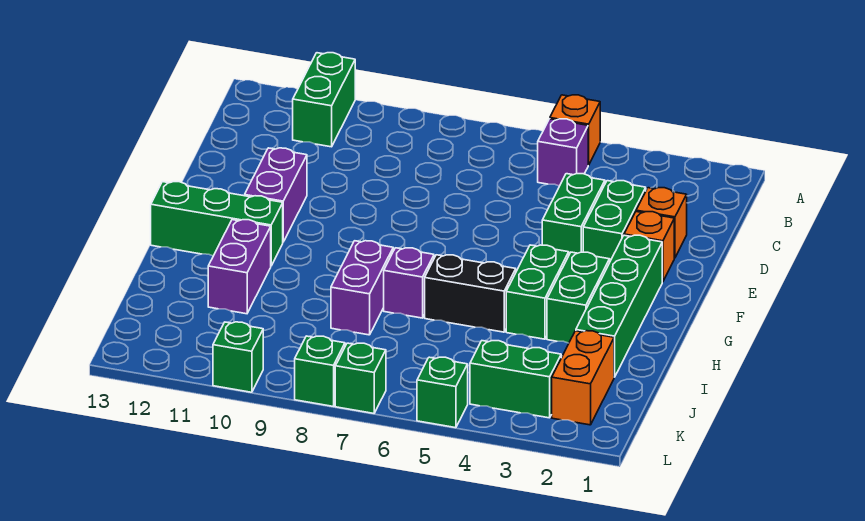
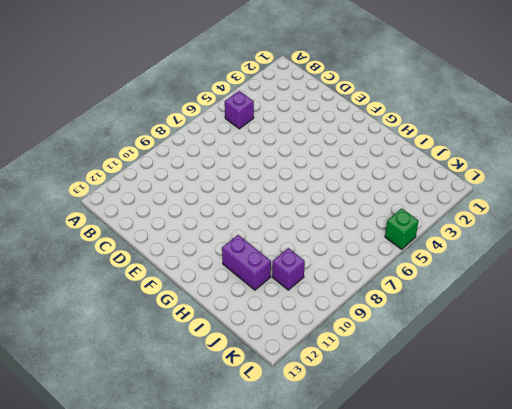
purple brick J10 level 1 -> purple brick H7 level 1
none -> orange brick A5 level 1
none -> green brick A11:B11 level 1
none -> orange brick D2 level 1

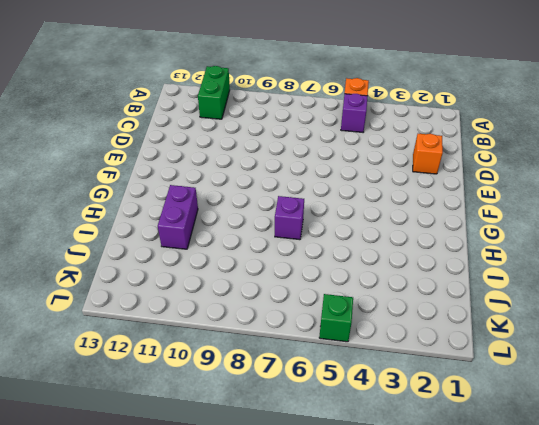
none -> green brick D3:E3 level 1
none -> green brick D4:E4 level 1
none -> orange brick E2 level 1

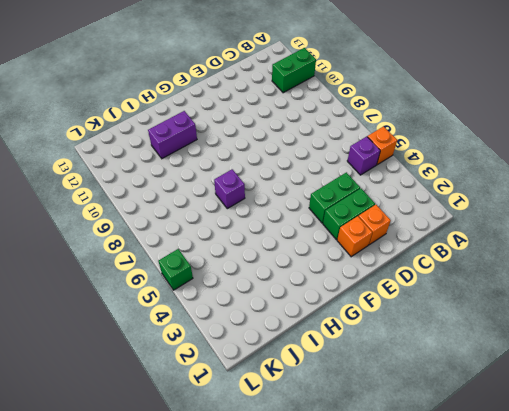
none -> purple brick E11:F11 level 1
none -> green brick F2:I2 level 1
none -> green brick G3:H3 level 1

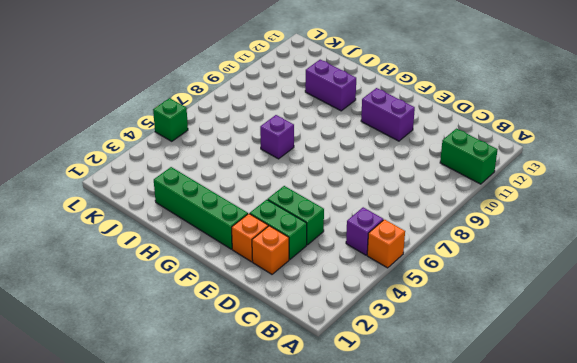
none -> green brick G3:H3 level 1
none -> green brick G4:H4 level 1
none -> green brick G11:G13 level 1

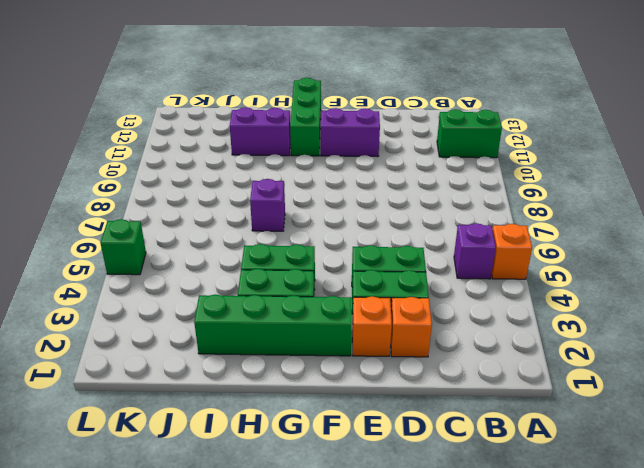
none -> black brick H5:H6 level 1
none -> purple brick H8:I8 level 1
none -> orange brick J2:K2 level 1

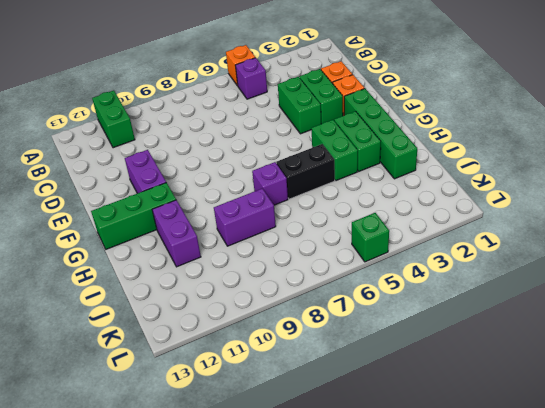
purple brick I8:I9 level 1 -> purple brick H8:I8 level 1
none -> orange brick J2:K2 level 1
none -> green brick K3:K4 level 1
none -> green brick L7 level 1

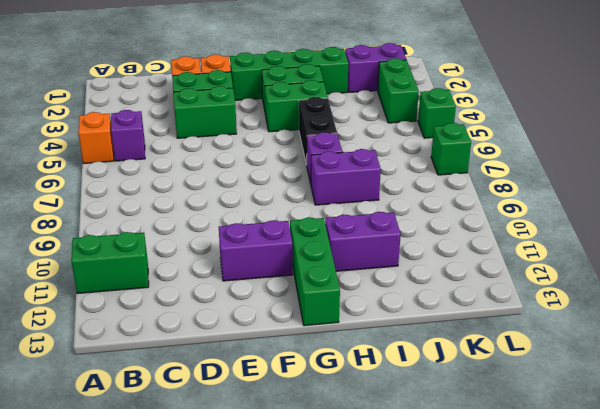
purple brick J2:K2 level 1 -> orange brick J2:K2 level 1
none -> green brick L8 level 1
none -> green brick L10 level 1

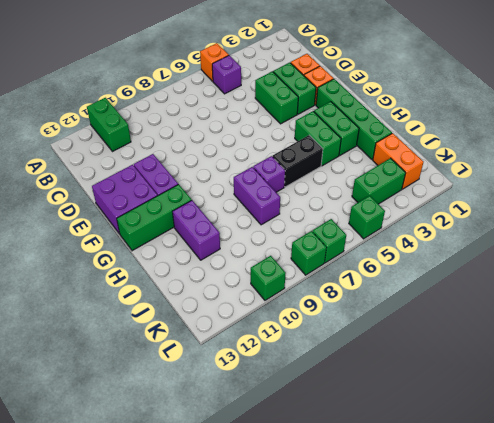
purple brick E12:F13 level 1 -> none

